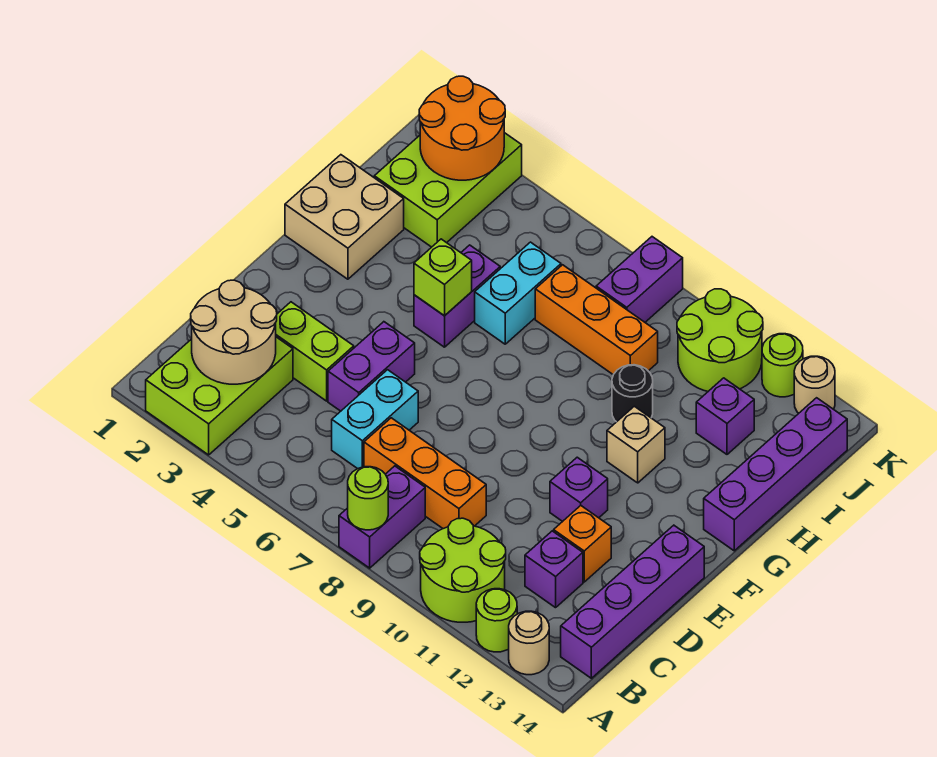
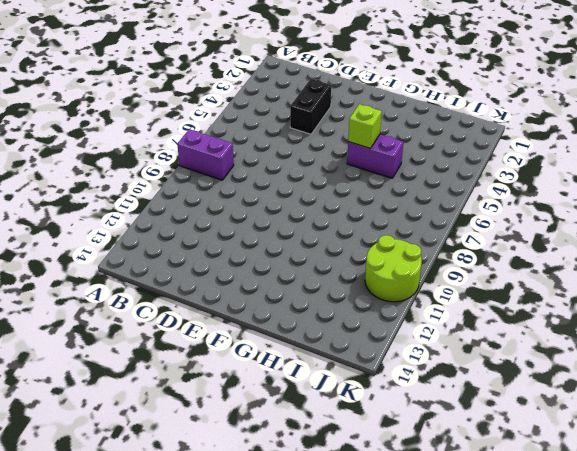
black brick D3:D4 level 1 -> lime brick D3:D4 level 1
none -> lime brick A2:C3 level 1
none -> lime round brick A10:B11 level 1
none -> lime round brick A12 level 1
none -> tan round brick A13 level 1

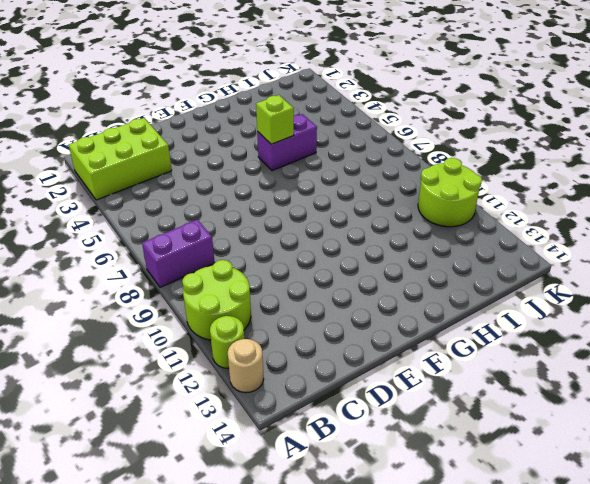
none -> purple brick B14:E14 level 1
none -> cyan brick C6:D6 level 1
none -> orange brick C7:C9 level 1
none -> purple brick C12 level 1

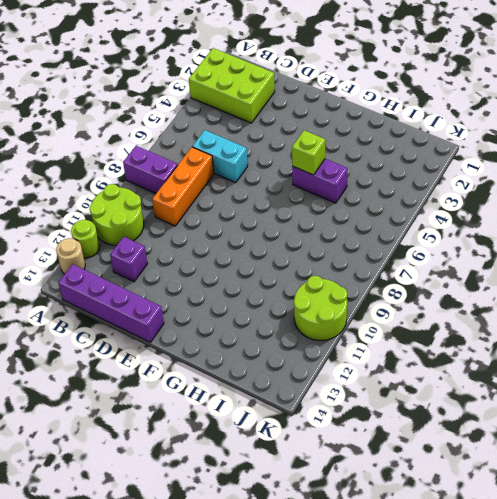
none -> lime brick D3:D4 level 1
none -> purple brick D5:E5 level 1
none -> orange brick D12 level 1
none -> purple brick E11 level 1

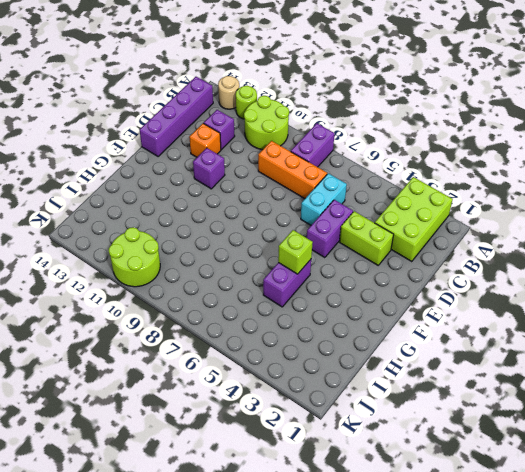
none -> tan brick G1:H2 level 1
none -> tan brick G11 level 1
none -> purple brick G14:J14 level 1
none -> cyan brick H6:I6 level 1

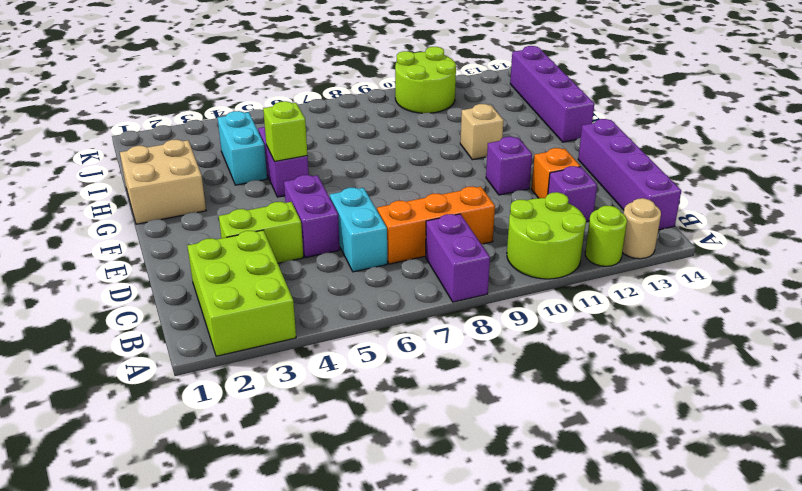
cyan brick H4:I4 level 1 -> cyan brick H6:I6 level 1
none -> black round brick H10 level 1
none -> lime brick I2:K3 level 1
none -> orange brick I7:I9 level 1
none -> purple brick I12 level 1

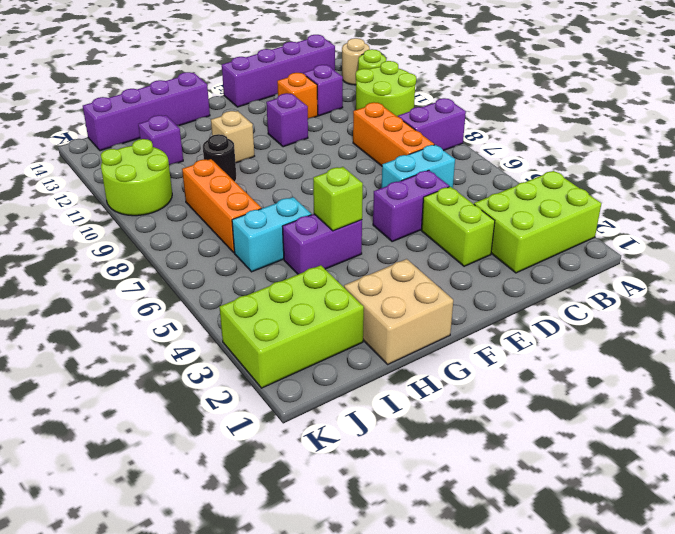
none -> purple brick J8:K8 level 1
none -> lime round brick K12 level 1
none -> tan round brick K13 level 1
none -> lime round brick A8 level 2

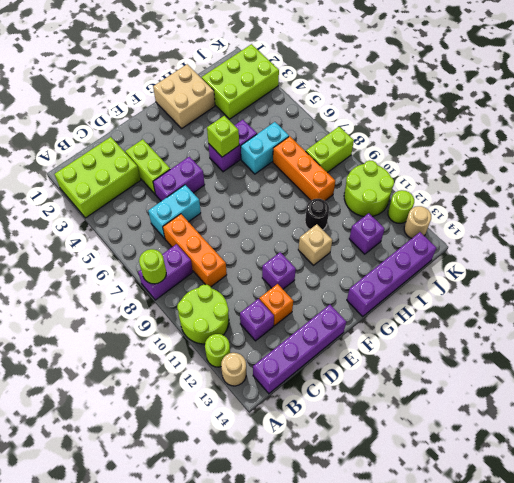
lime brick J8:K8 level 1 -> purple brick J8:K8 level 1
none -> tan round brick B2:C3 level 2
none -> orange round brick J2:K3 level 2

